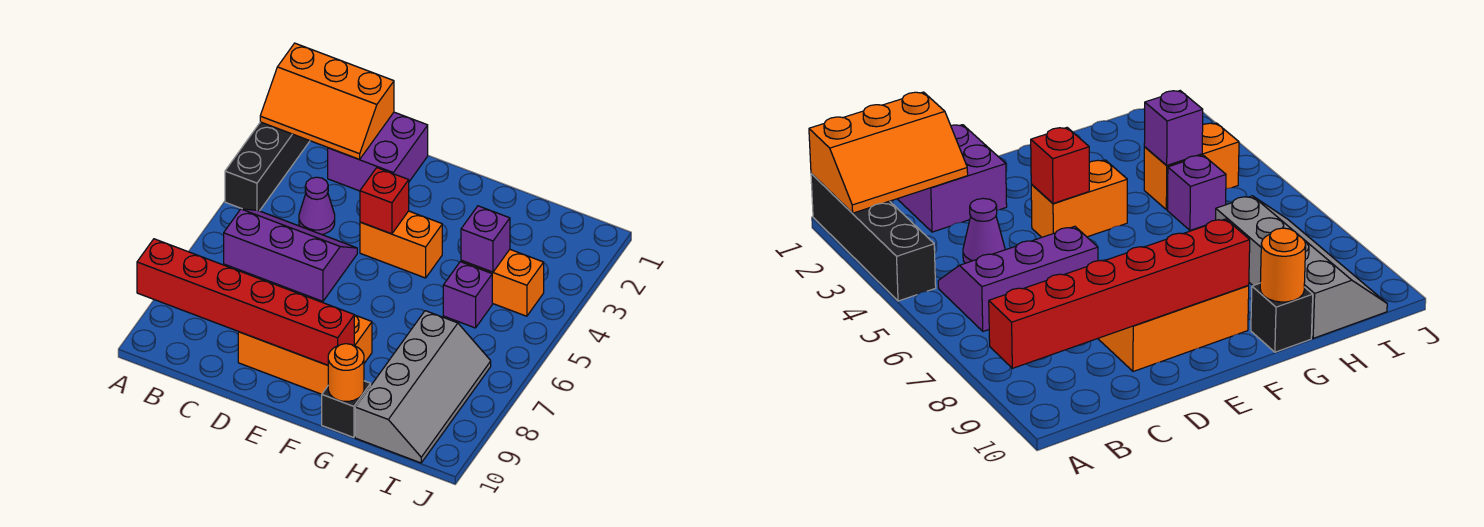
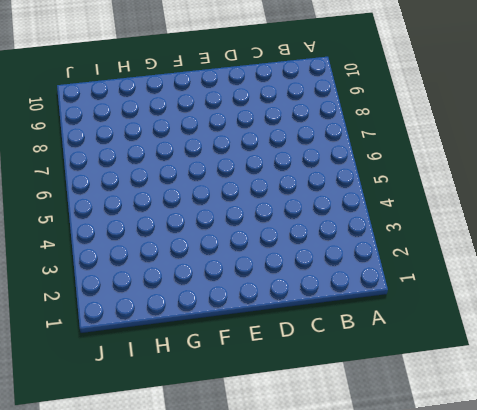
none -> black brick A1:A4 level 1
none -> purple slope B5:D6 level 1 top 6
none -> purple brick C1:D2 level 1

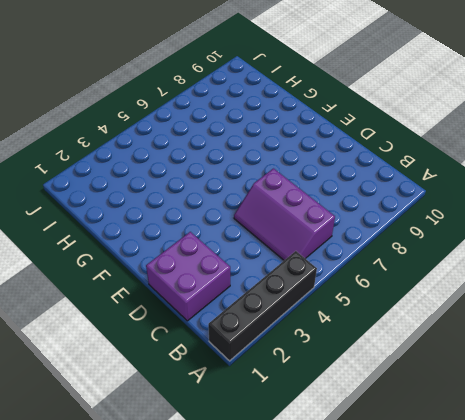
none -> purple cone C4 level 1
none -> orange brick D8:F9 level 1
none -> orange brick E4:F4 level 1

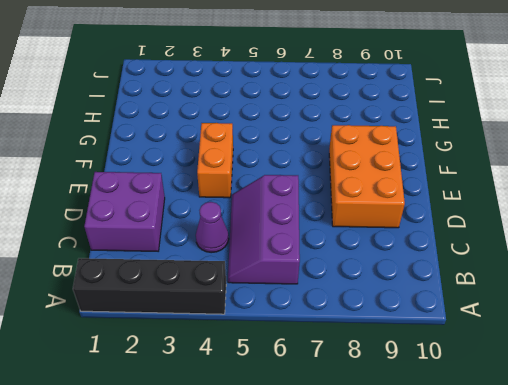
none -> black brick G10 level 1
none -> orange brick H4:I4 level 1
none -> purple brick H5 level 1

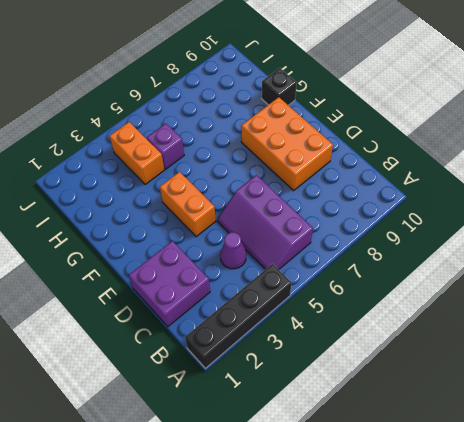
none -> grey slope H7:I10 level 1 top H
none -> orange slope A1:C2 level 2 top 1
none -> red brick A9:F9 level 2

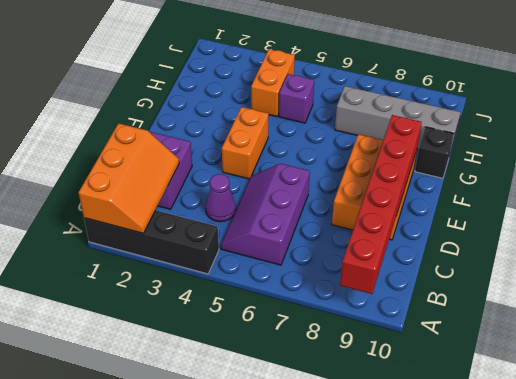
none -> red brick E4 level 2
none -> orange round brick G10 level 2
none -> purple brick H4 level 2

